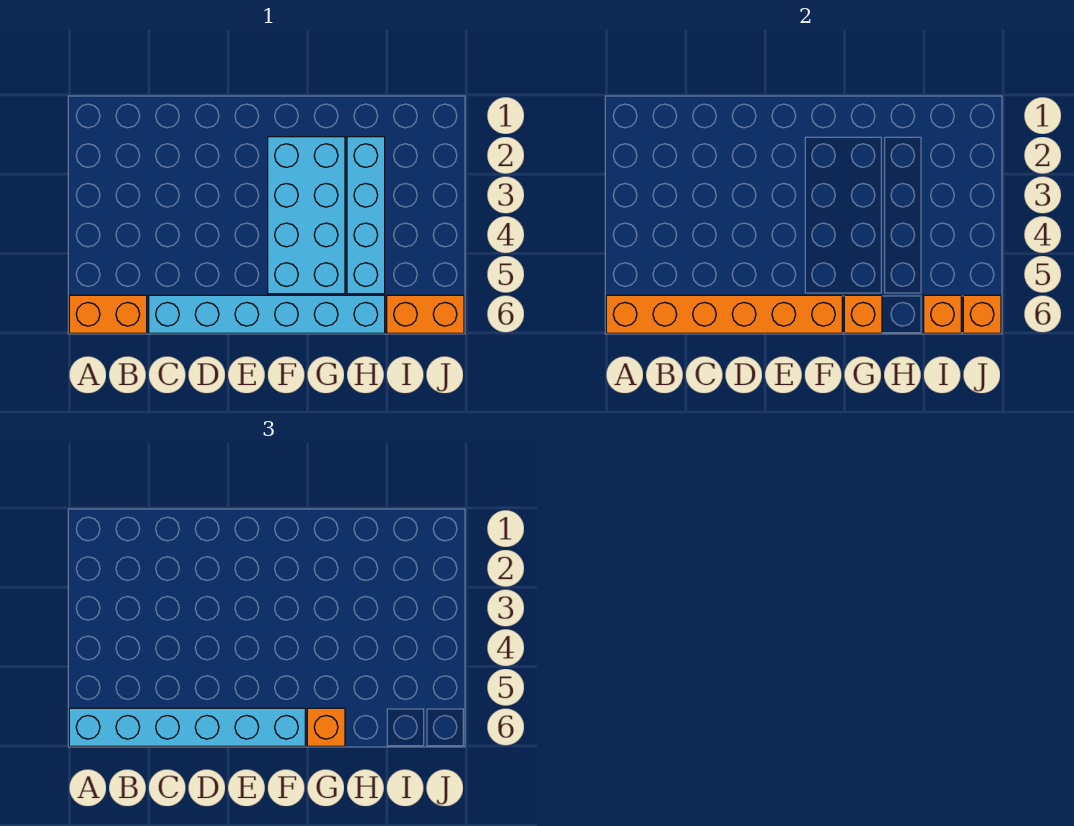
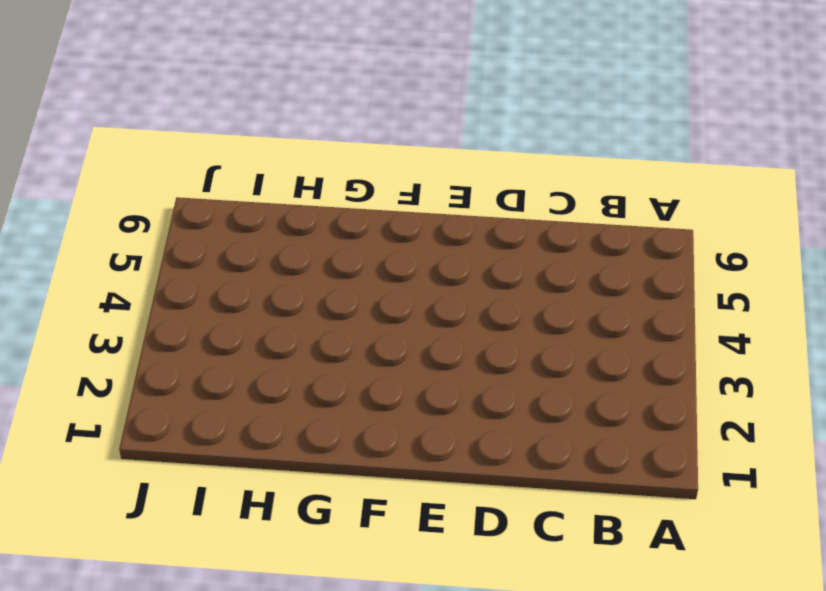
none -> orange brick A6:B6 level 1
none -> cyan brick C6:H6 level 1

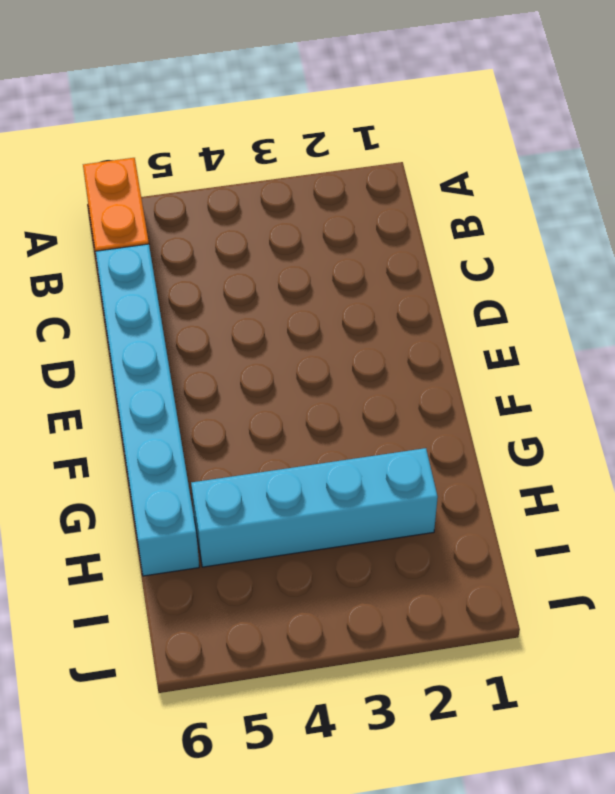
none -> cyan brick F2:G5 level 1
none -> orange brick I6:J6 level 1

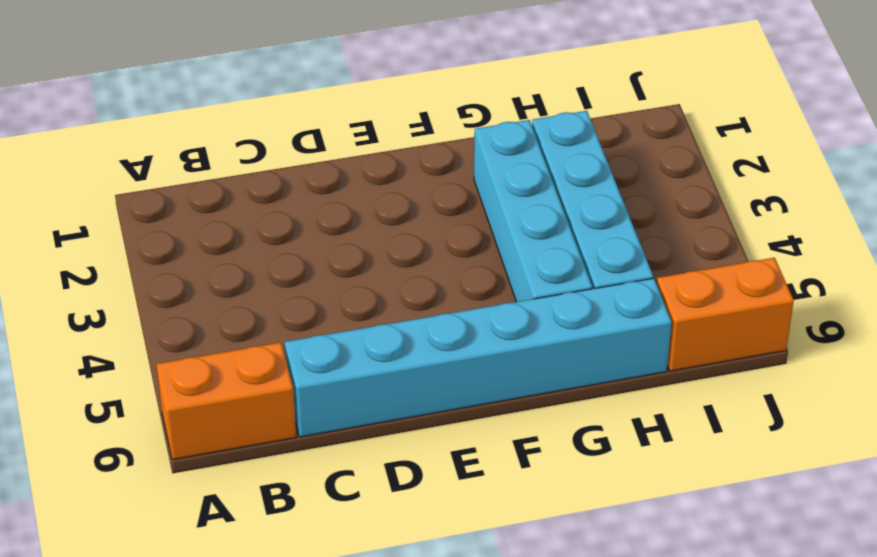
cyan brick G2:G5 level 1 -> cyan brick F2:G5 level 1
none -> orange brick A6:F6 level 2
none -> orange brick G6 level 2

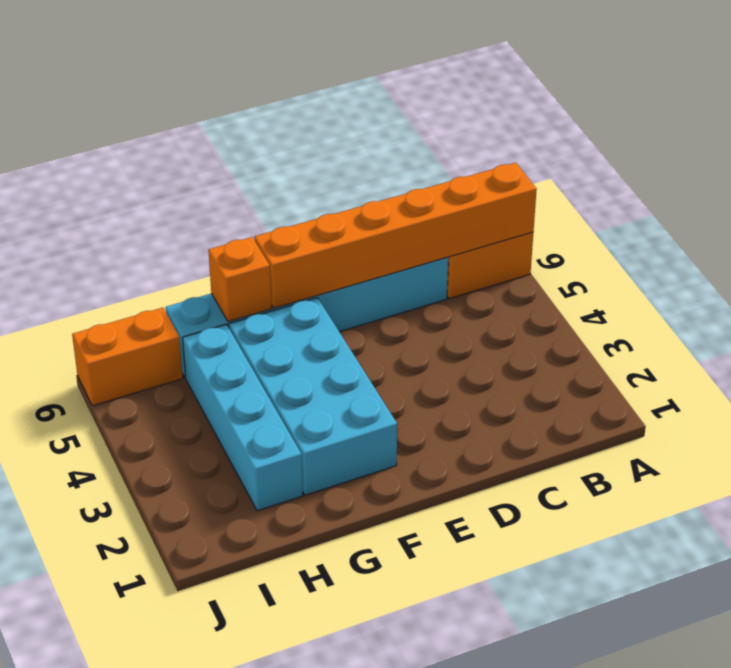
none -> orange brick I6 level 2
none -> orange brick J6 level 2

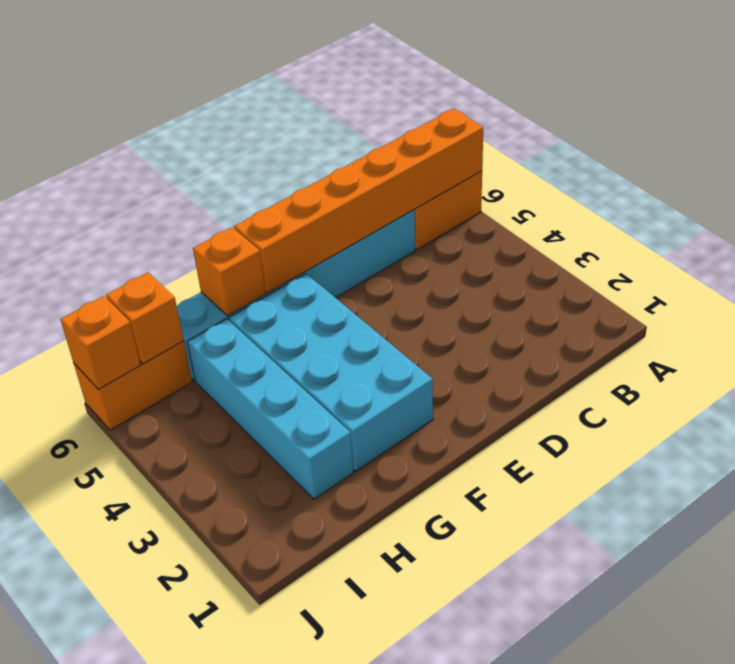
none -> cyan brick A6:F6 level 3
none -> orange brick G6 level 3

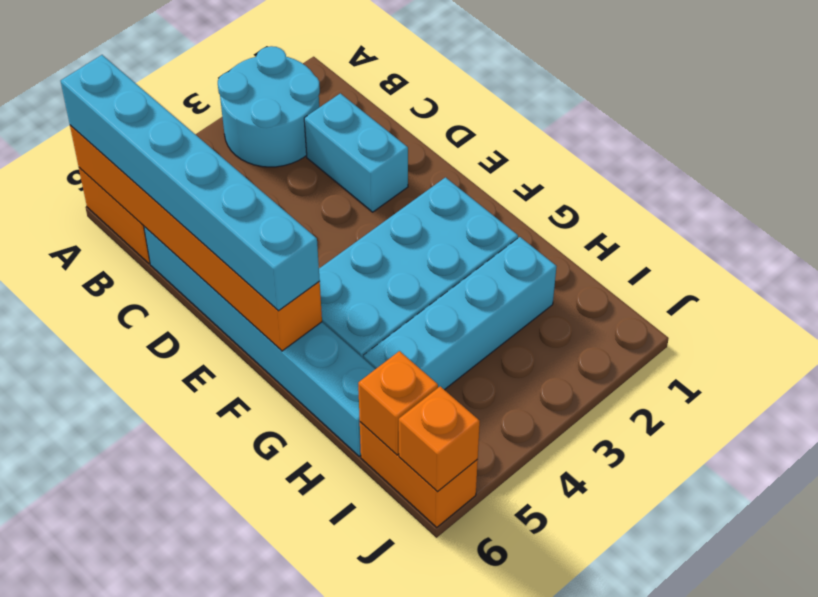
cyan round brick A2:B3 level 1 -> none
cyan brick C2:D2 level 1 -> none
none -> orange brick G6 level 2
none -> orange brick G6 level 3

